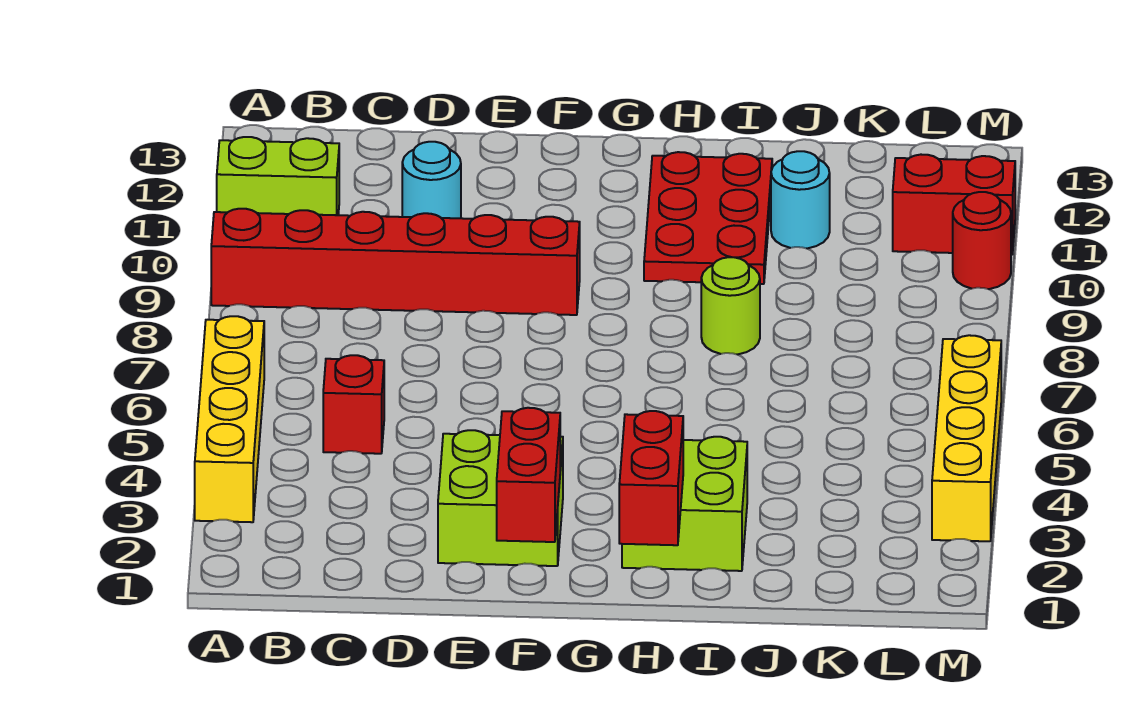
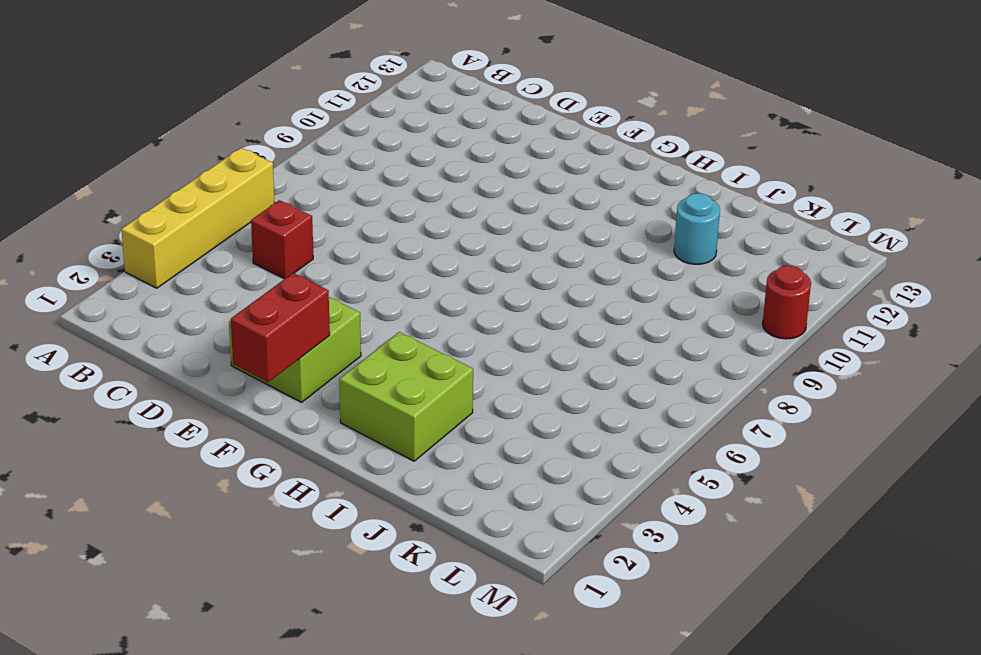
none -> red brick A9:F9 level 1
none -> lime brick A11:B11 level 1
none -> cyan round brick D11 level 1

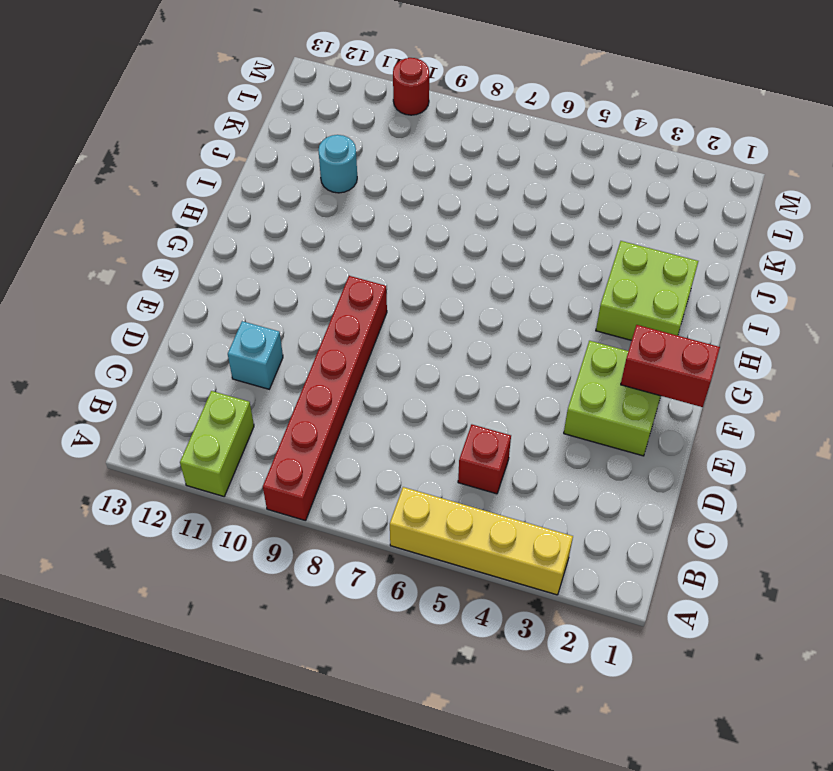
cyan brick D11 level 1 -> cyan round brick D11 level 1
none -> red plate H10:I12 level 1
none -> lime round brick I8 level 1
none -> red brick L11:M11 level 1

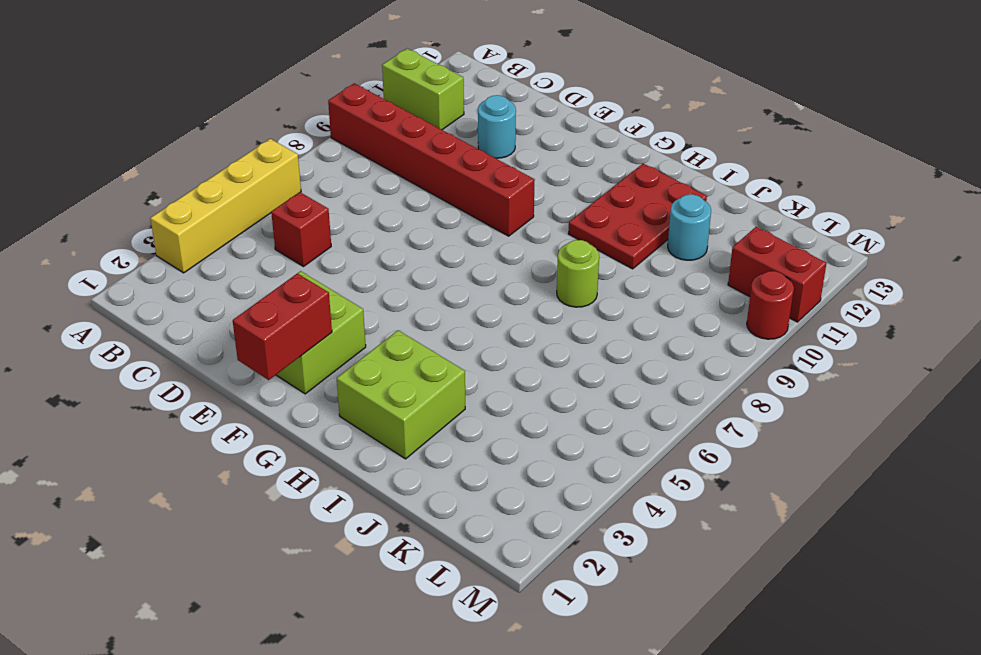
none -> yellow brick M3:M6 level 1
none -> red brick H1:H2 level 2

